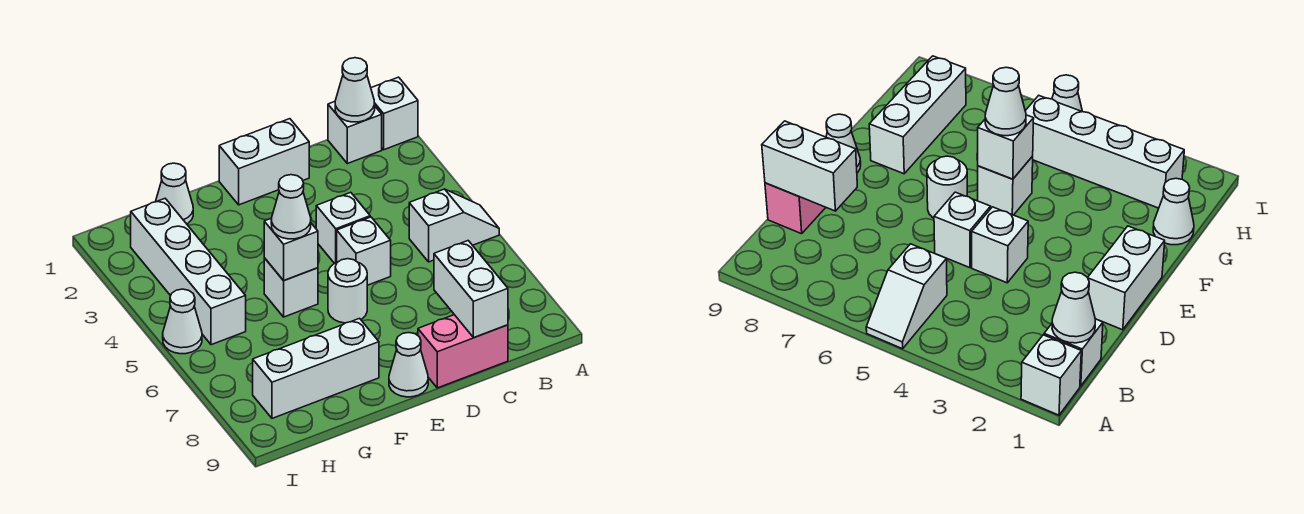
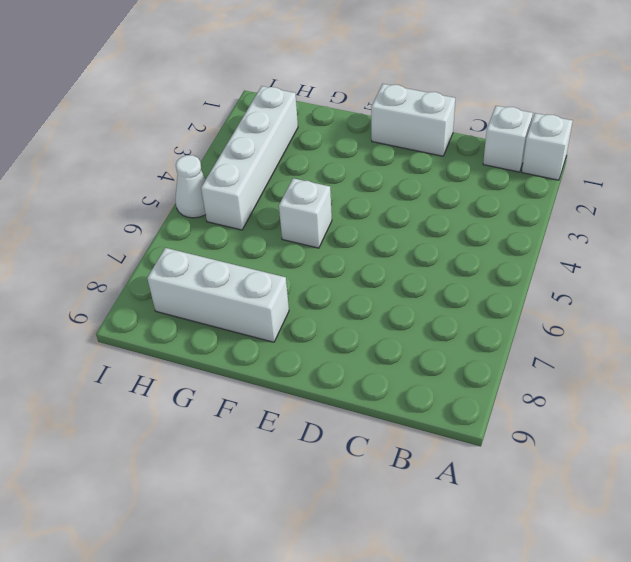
none -> white slope A5:B5 level 1 top B
none -> pink brick C9:D9 level 1
none -> white brick D4 level 1

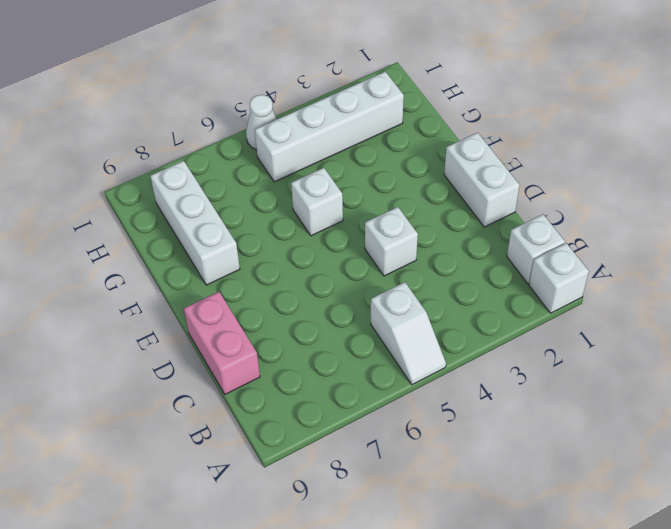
none -> white brick D5 level 1
none -> white round brick E6 level 1
none -> white cone E9 level 1

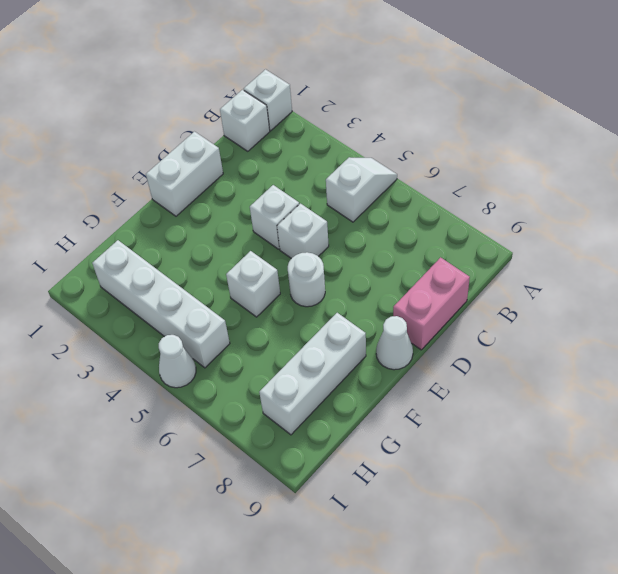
none -> white cone G1 level 1
none -> white cone B1 level 2
none -> white brick C8:C9 level 2

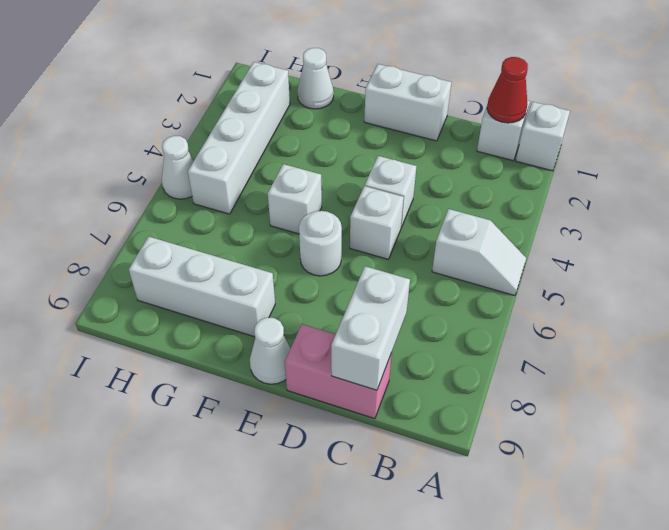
red cone B1 level 2 -> white cone B1 level 2
none -> white brick F5 level 2
none -> white cone F5 level 3

